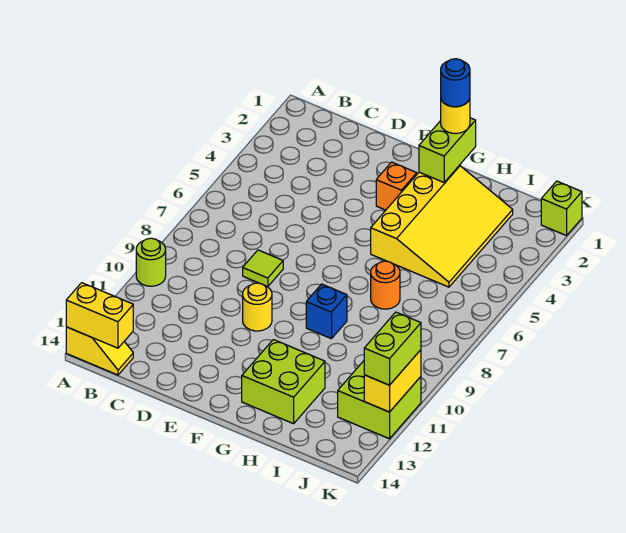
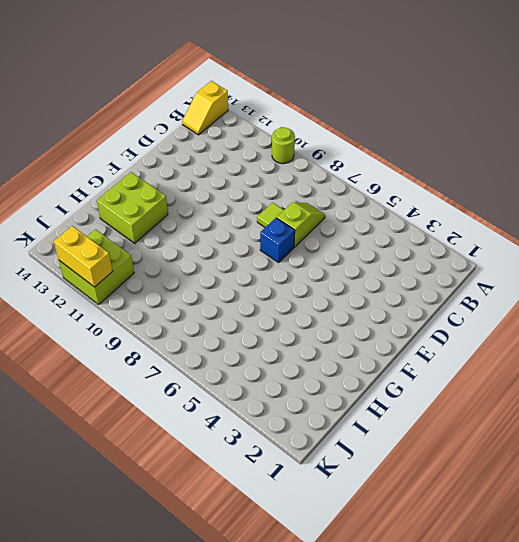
lime slope C7:D7 level 1 top D -> none
blue brick E7 level 1 -> blue brick G9 level 1
none -> yellow round brick E10 level 1
none -> orange brick F3 level 1
none -> yellow slope G2:I5 level 1 top G

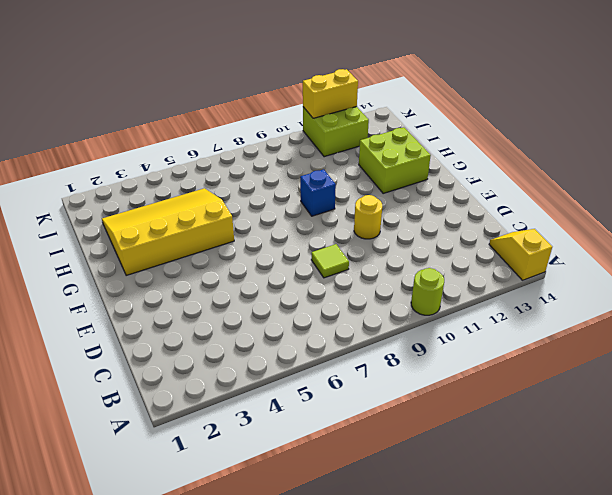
none -> orange brick F3 level 1
none -> orange round brick H7 level 1
none -> lime brick K1 level 1

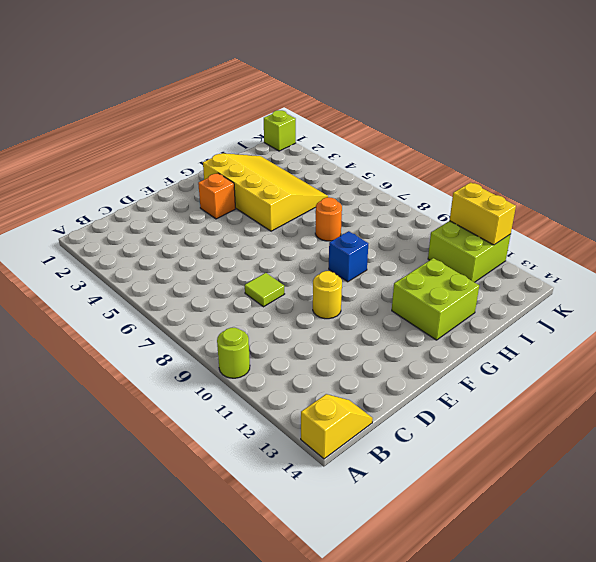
none -> yellow brick A14:B14 level 2
none -> lime brick G1:G2 level 2
none -> yellow round brick G1 level 3

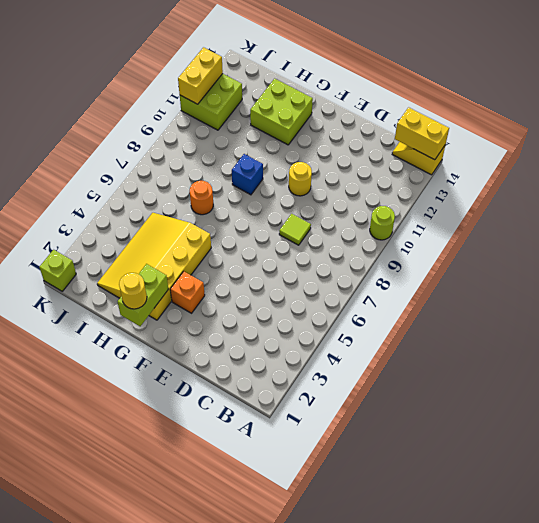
none -> lime brick K11:K12 level 3
none -> blue round brick G1 level 4

